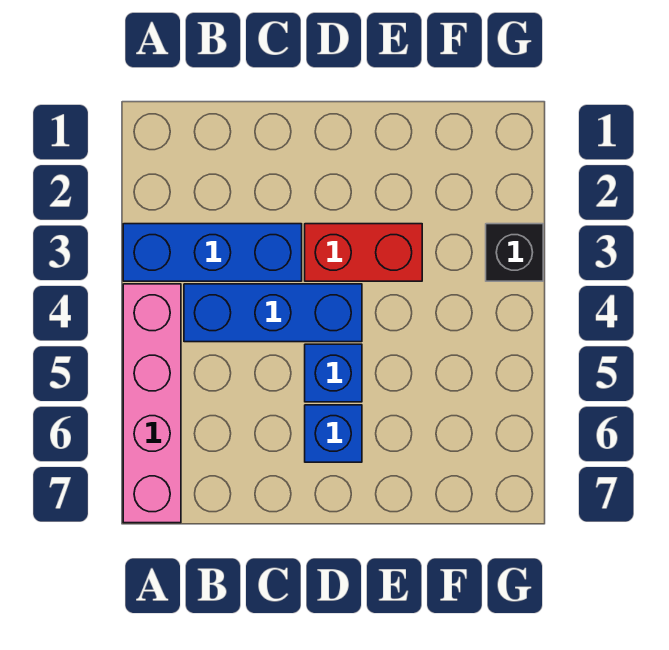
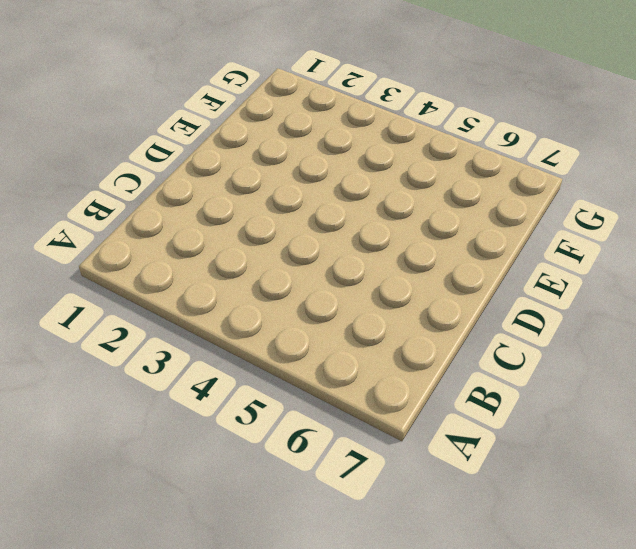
none -> blue brick A3:C3 level 1
none -> pink brick A4:A7 level 1

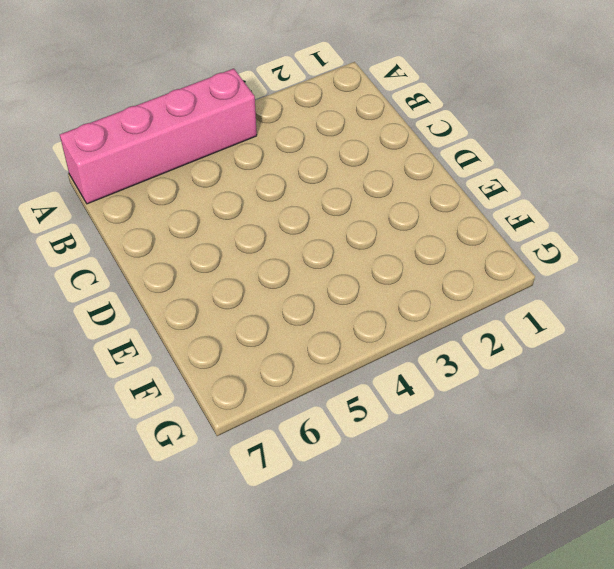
none -> blue brick A3:C3 level 1
none -> blue brick B4:D4 level 1

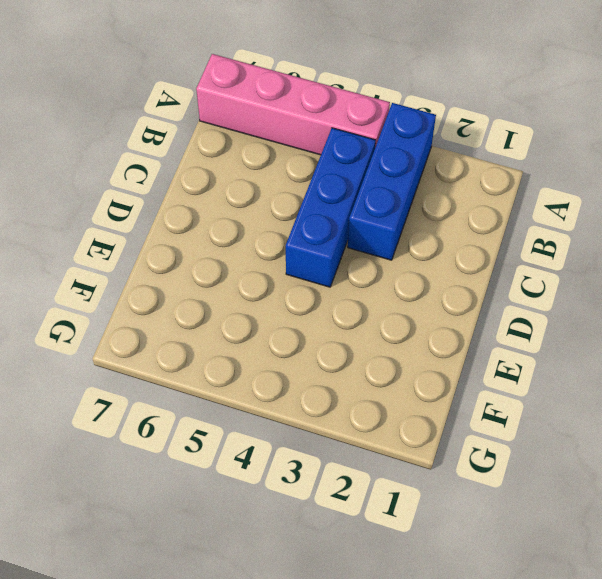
none -> red brick D3:E3 level 1
none -> blue brick D5 level 1

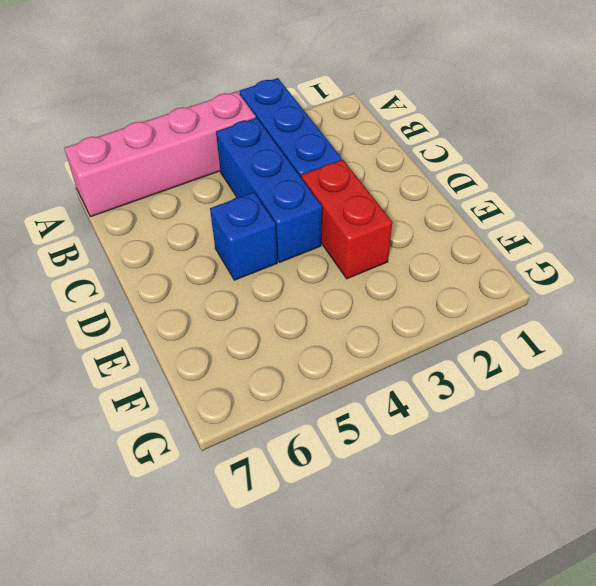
none -> blue brick D6 level 1
none -> black brick G3 level 1

